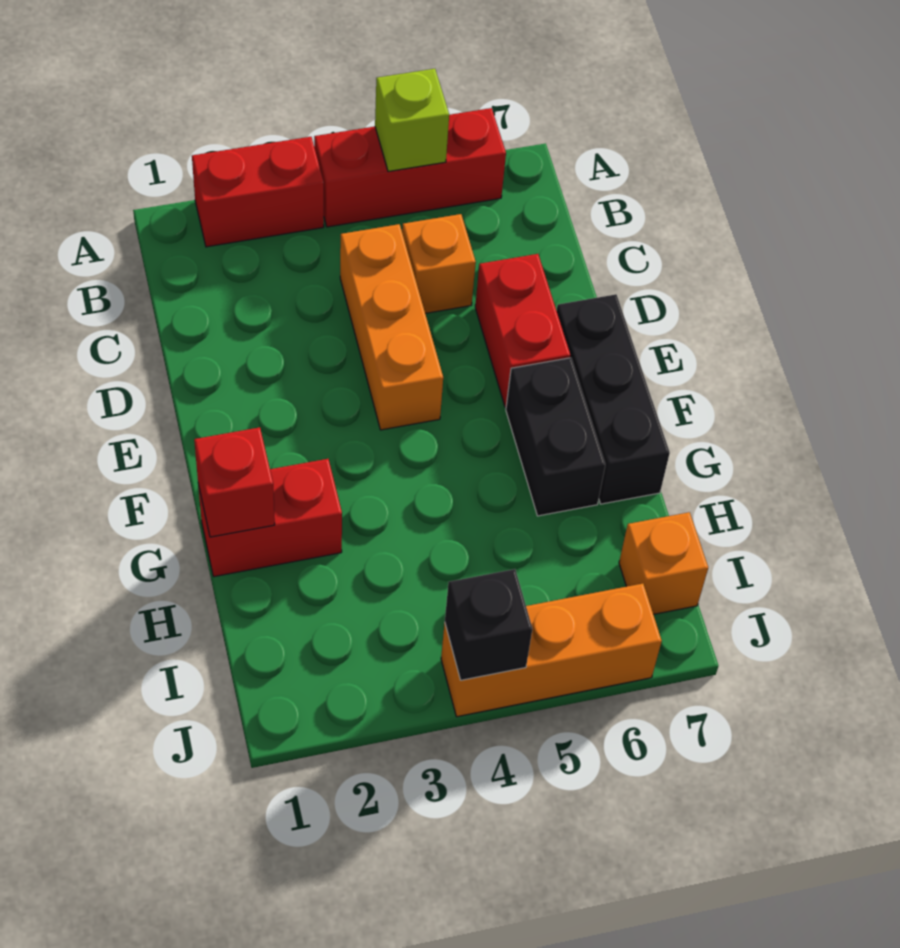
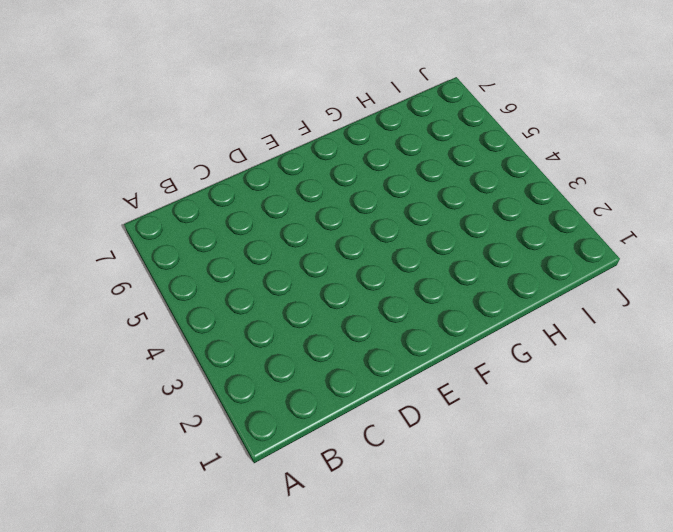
none -> red brick A2:A3 level 1
none -> red brick A4:A6 level 1
none -> orange brick C4:E4 level 1

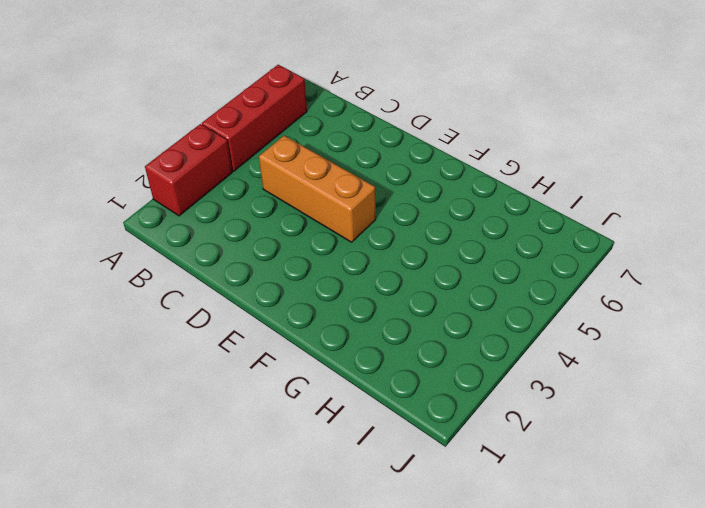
none -> orange brick C5 level 1
none -> red brick D6:E6 level 1
none -> black brick E7:G7 level 1

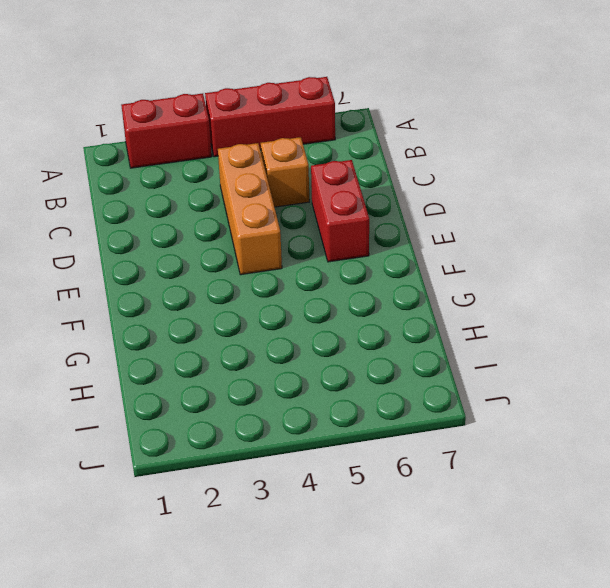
none -> black brick E7:G7 level 1
none -> black brick F6:G6 level 1
none -> red brick G1:G2 level 1

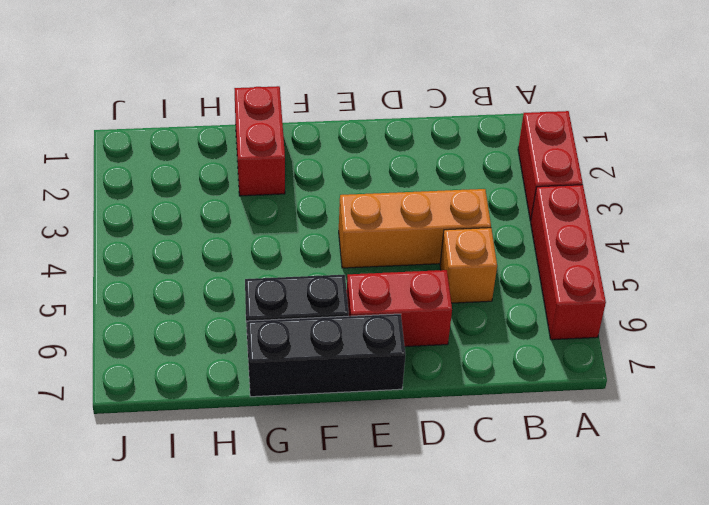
none -> orange brick I7 level 1
none -> orange brick J4:J6 level 1
none -> lime brick A5 level 2

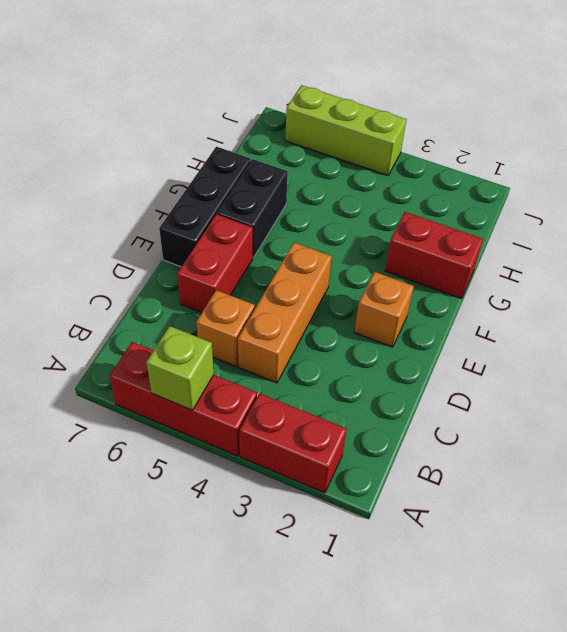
orange brick E2 level 1 -> orange brick I7 level 1
lime brick J4:J6 level 1 -> orange brick J4:J6 level 1
none -> red brick G1 level 2
none -> black brick J4 level 2

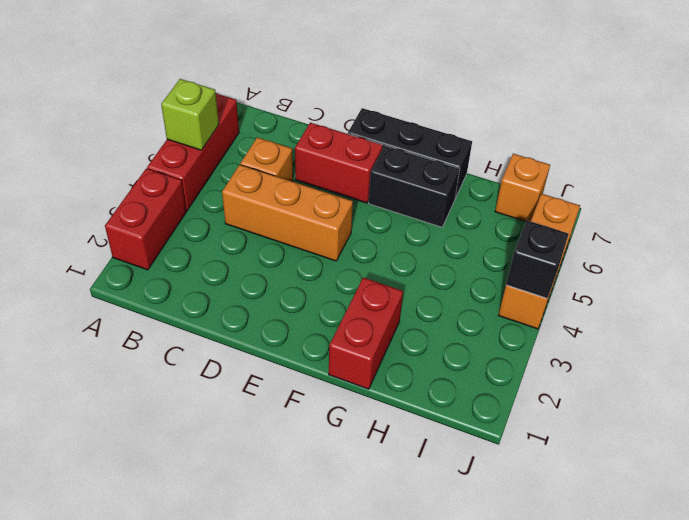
none -> red brick G1 level 2

